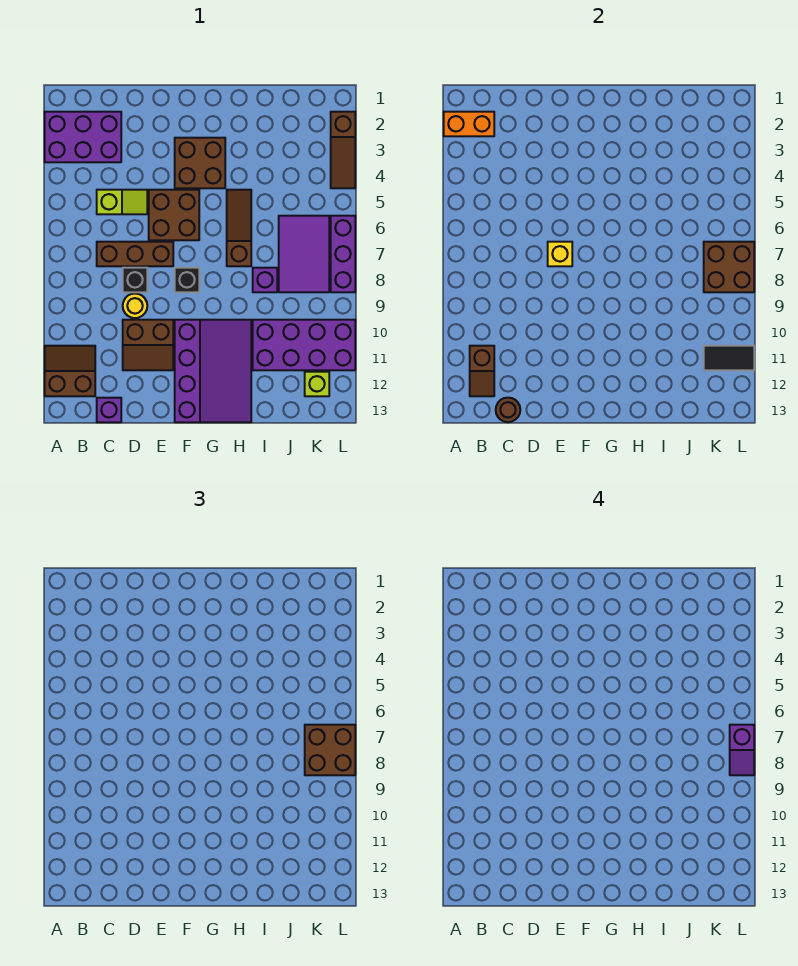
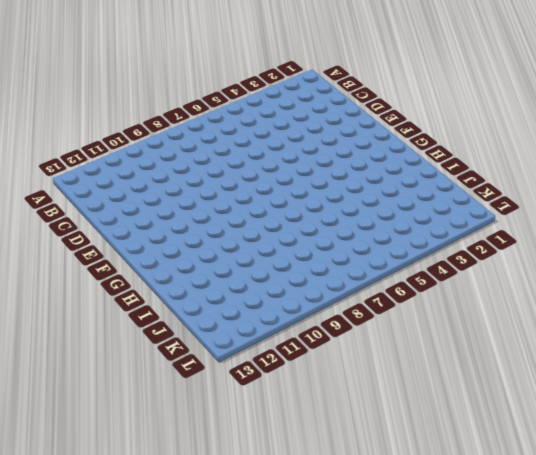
none -> purple brick A2:C3 level 1
none -> brown slope A11:B12 level 1 top 12
none -> lime slope C5:D5 level 1 top C

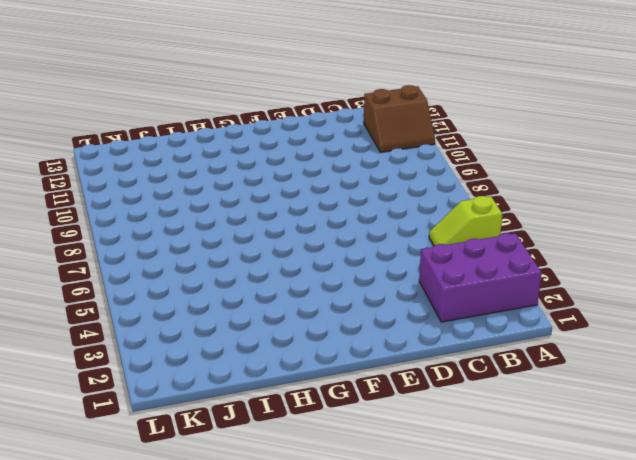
lime slope A5:B5 level 1 top A -> lime slope C5:D5 level 1 top C
none -> brown brick C7:E7 level 1
none -> purple brick C13 level 1
none -> black brick D8 level 1

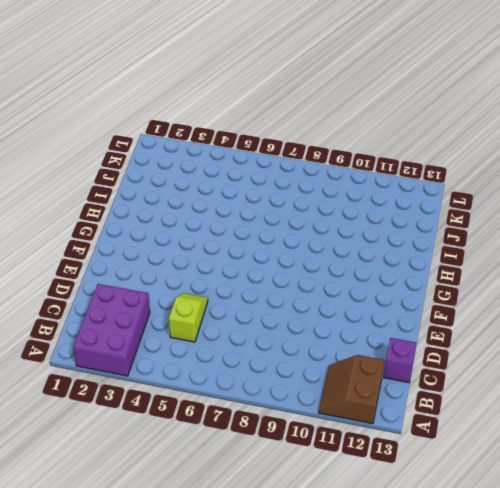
none -> brown brick C7:E7 level 1
none -> black brick D8 level 1
none -> yellow round brick D9 level 1

